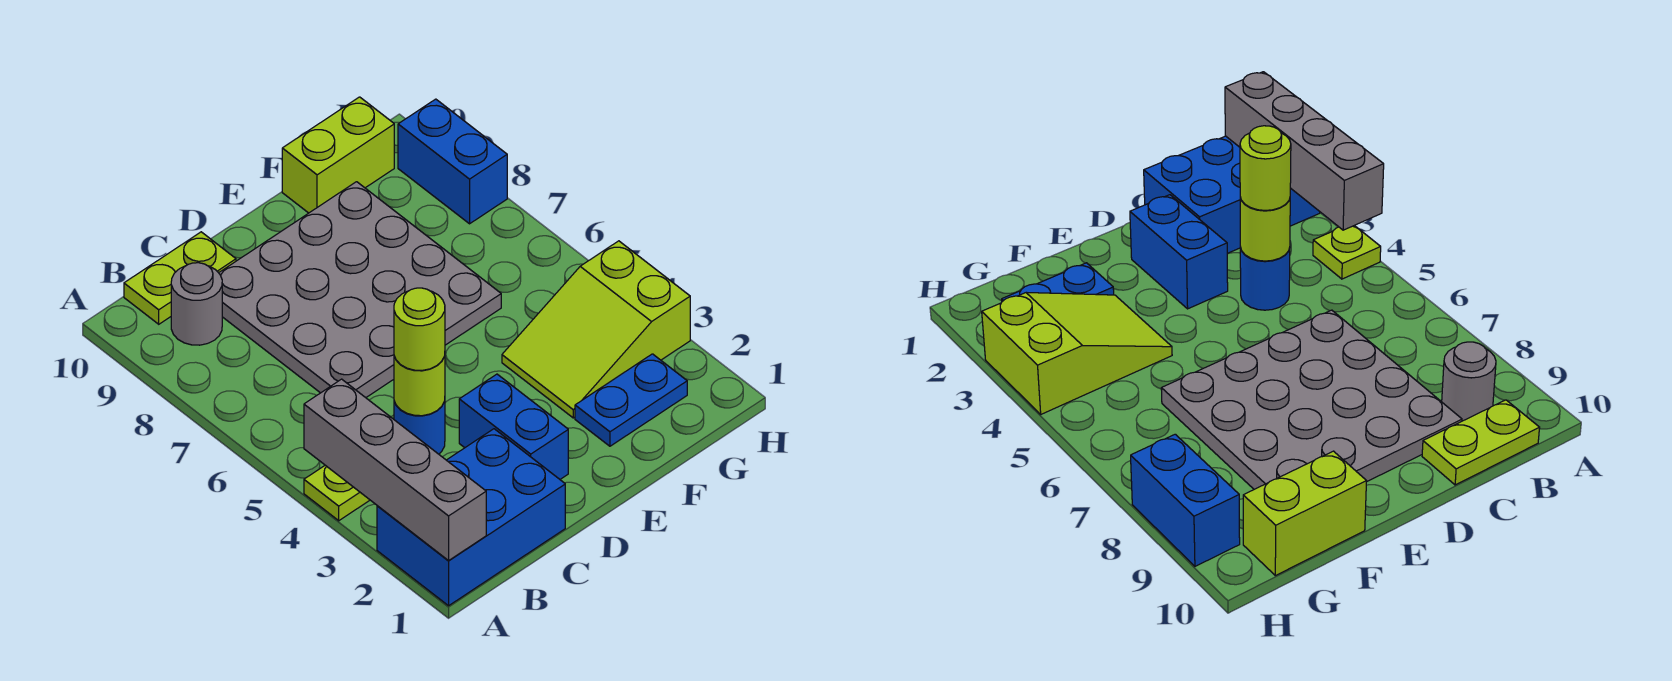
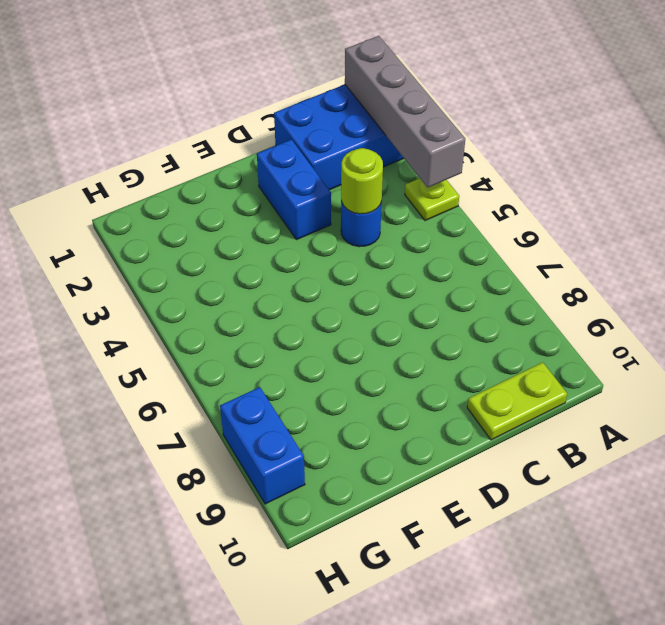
none -> grey round brick B9 level 1
none -> grey plate C6:F9 level 1
none -> blue plate F2:G2 level 1

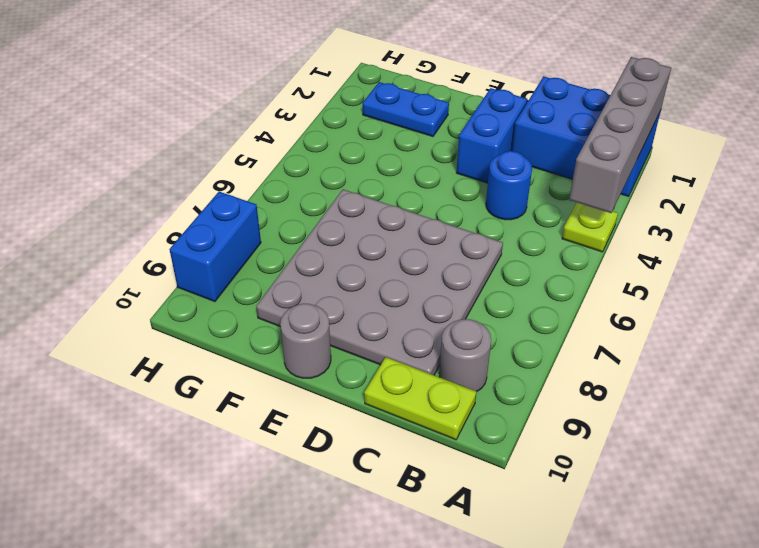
grey round brick E10 level 1 -> none
none -> lime slope F3:H4 level 1 top H
none -> lime brick F10:G10 level 1
none -> lime round brick C4 level 2

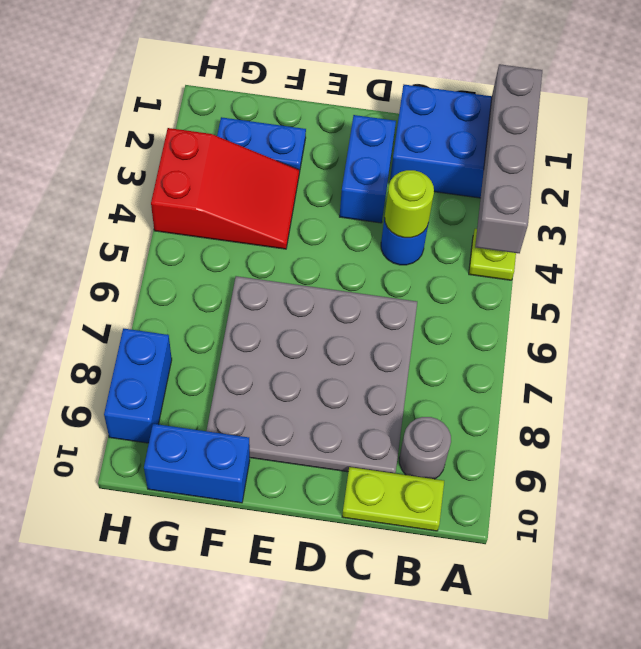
red slope F3:H4 level 1 top H -> lime slope F3:H4 level 1 top H
blue brick F10:G10 level 1 -> lime brick F10:G10 level 1
none -> lime round brick C4 level 3

